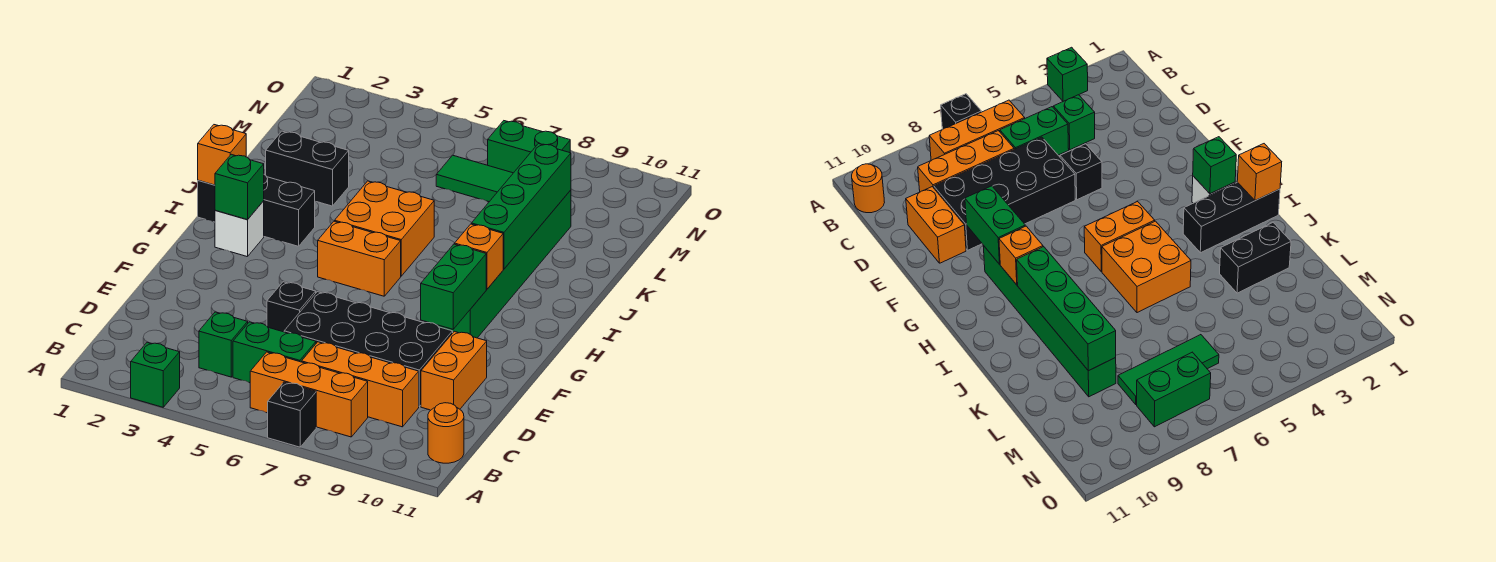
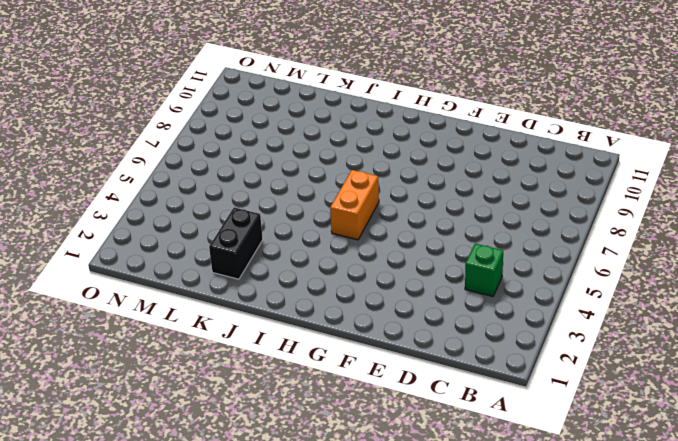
none -> green brick A3 level 1
none -> black brick A7 level 1
none -> orange brick B6:B8 level 1

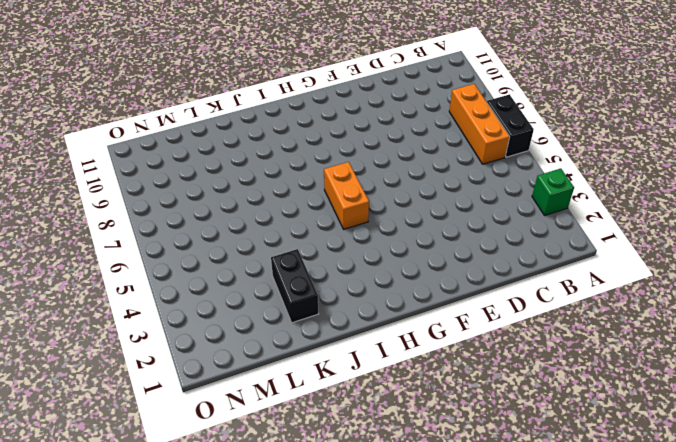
black brick A6:A7 level 1 -> black brick A7 level 1
none -> orange round brick B11 level 1
none -> green brick C4 level 1
none -> green brick C5:C6 level 1

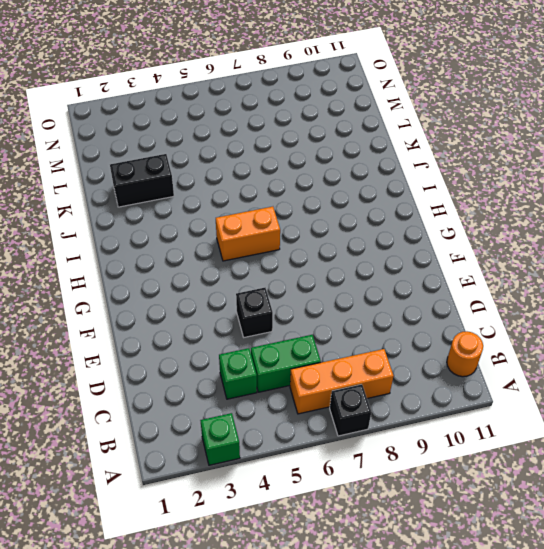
none -> orange brick C7:C9 level 1
none -> black brick D6:E9 level 1
none -> orange brick D10:E10 level 1

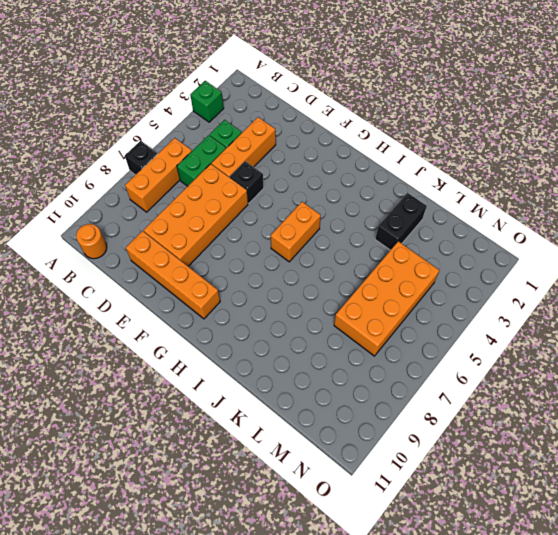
orange brick D3:D5 level 1 -> orange brick C7:C9 level 1
orange brick D6:E9 level 1 -> black brick D6:E9 level 1
orange brick D10:G10 level 1 -> orange brick D10:E10 level 1
orange brick L4:M7 level 1 -> green tile M6:M8 level 1
none -> green brick G9:L9 level 1
none -> white brick H2 level 1
none -> black brick I1:I3 level 1

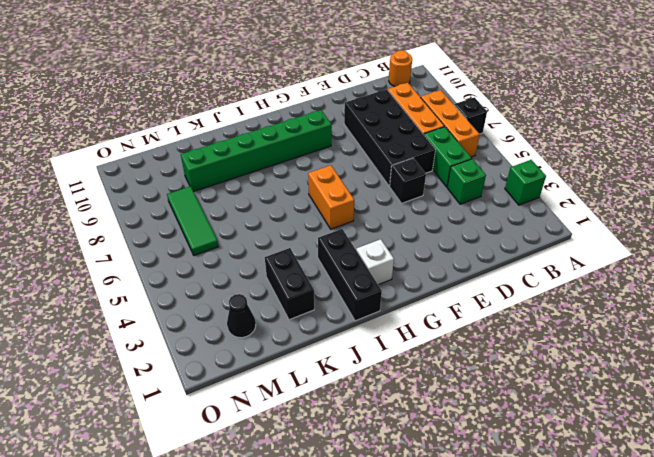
black cone M2 level 1 -> none
none -> orange brick D10:E10 level 1
none -> orange brick I5:J6 level 1
none -> green brick N7:N8 level 1

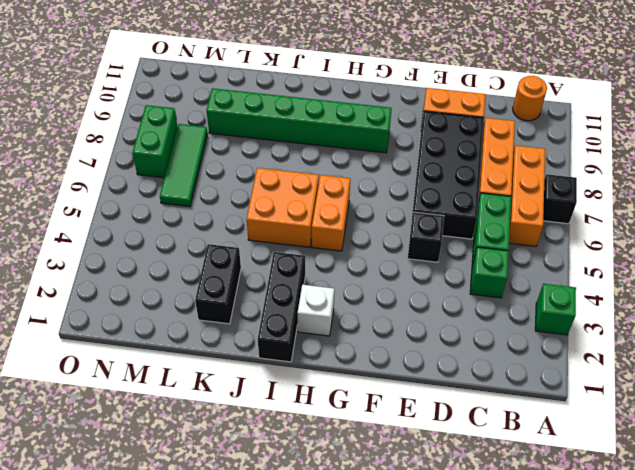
none -> green brick F9:G9 level 2
none -> green brick H2 level 2
none -> orange brick H9 level 2

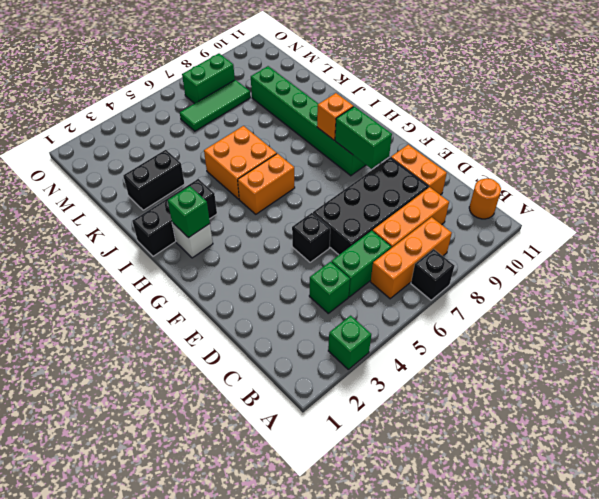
none -> orange brick I1 level 2
none -> green brick I9:L9 level 2

